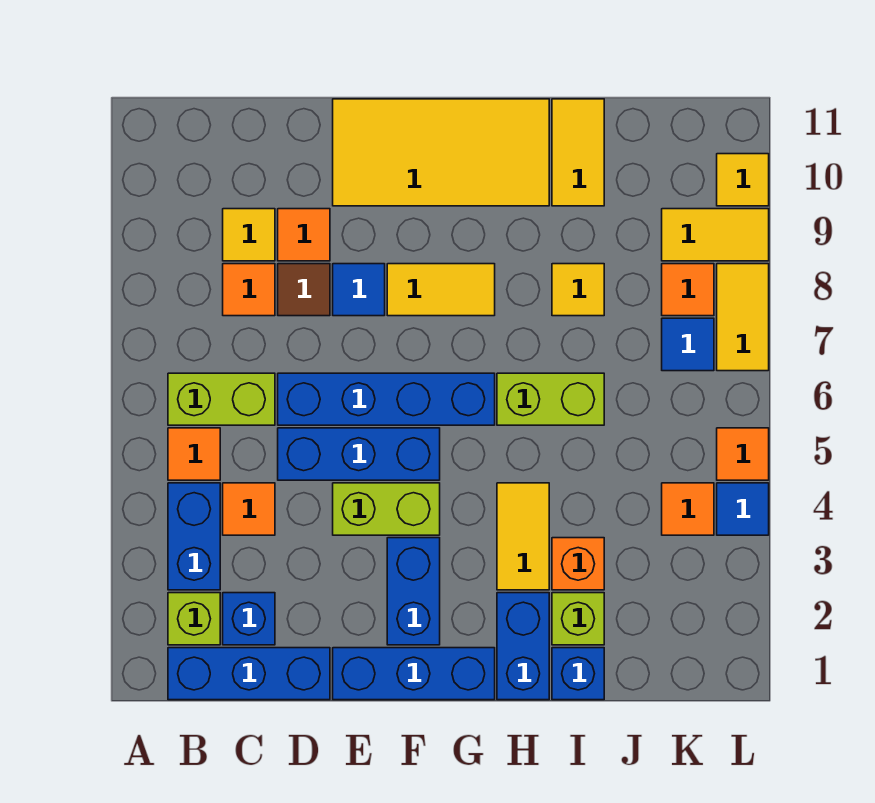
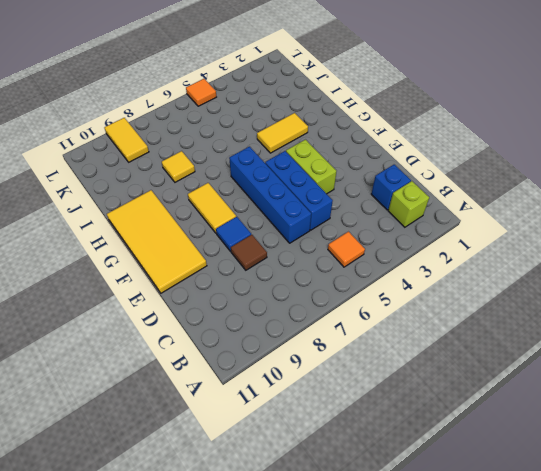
none -> blue brick B1:D1 level 1
none -> blue brick B3:B4 level 1
none -> lime brick B6:C6 level 1
none -> orange tile C4 level 1

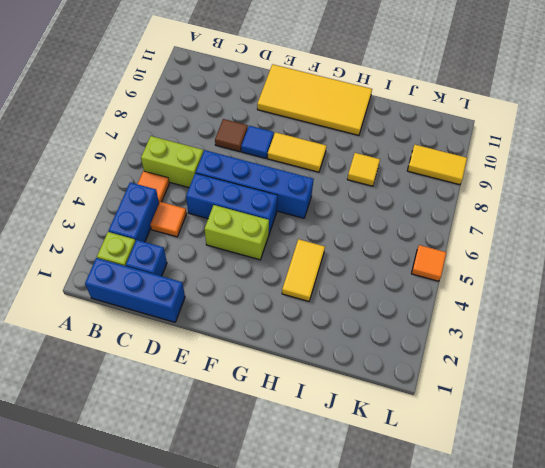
none -> orange tile C8 level 1
none -> yellow tile C9 level 1
none -> orange tile D9 level 1
none -> blue brick E1:G1 level 1

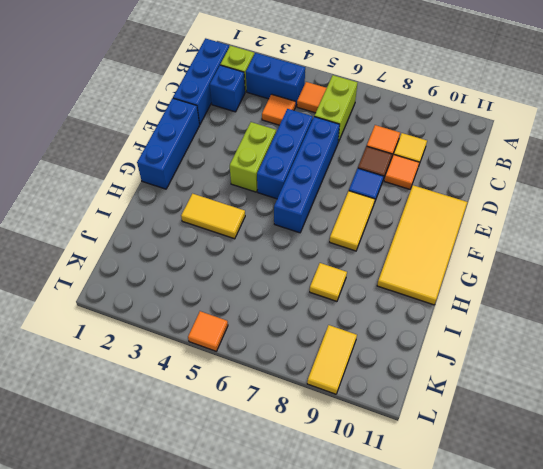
none -> blue brick F2:F3 level 1
none -> blue brick H1:H2 level 1
none -> lime brick H6:I6 level 1
none -> blue brick I1 level 1

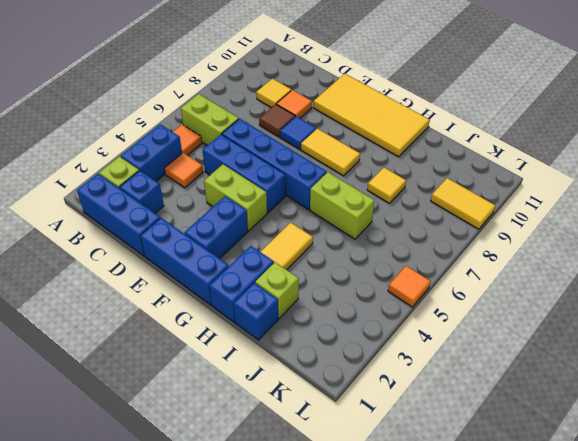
none -> orange tile C8 level 1
none -> orange brick I3 level 1
none -> yellow tile I10:I11 level 1
none -> orange tile K4 level 1

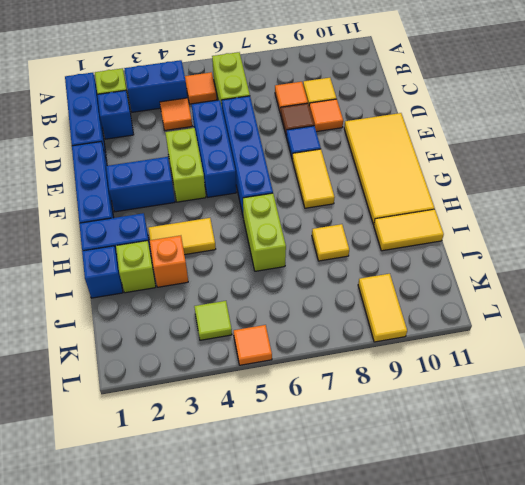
lime tile K4 level 1 -> orange tile K4 level 1
none -> blue tile K7 level 1
none -> orange tile K8 level 1
none -> blue tile L4 level 1
none -> yellow tile L7:L8 level 1

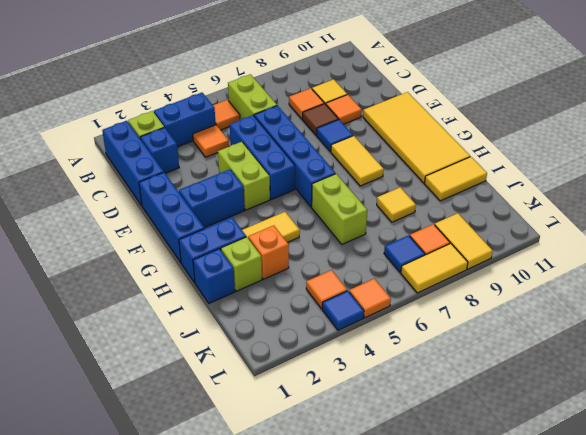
none -> yellow tile L10 level 1

